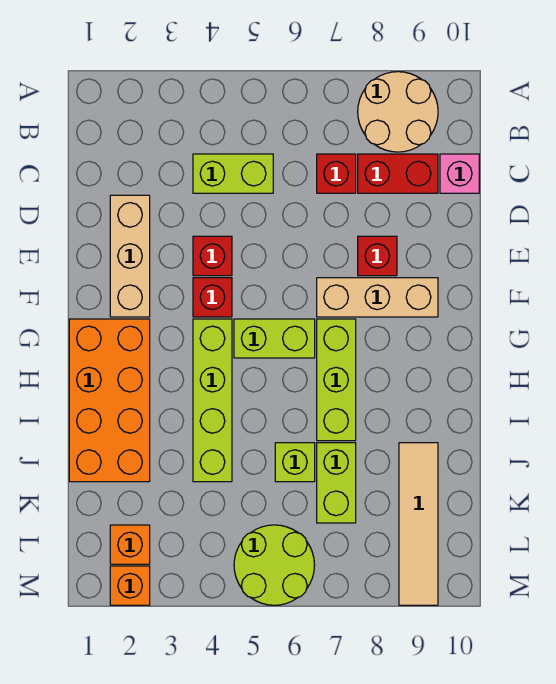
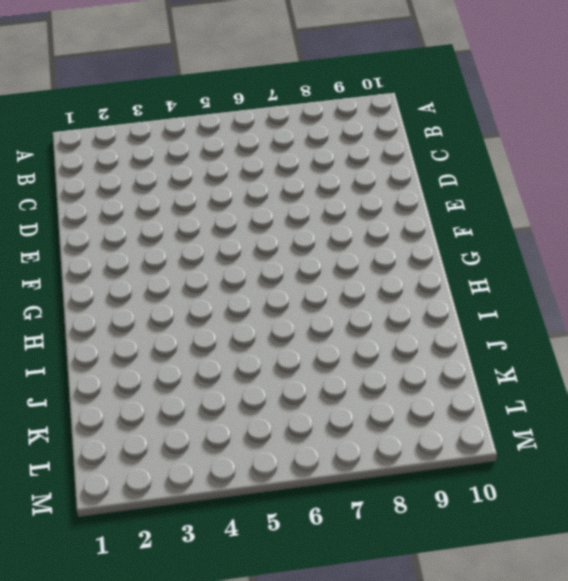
none -> tan round brick A8:B9 level 1
none -> lime brick C4:C5 level 1
none -> red brick C7 level 1

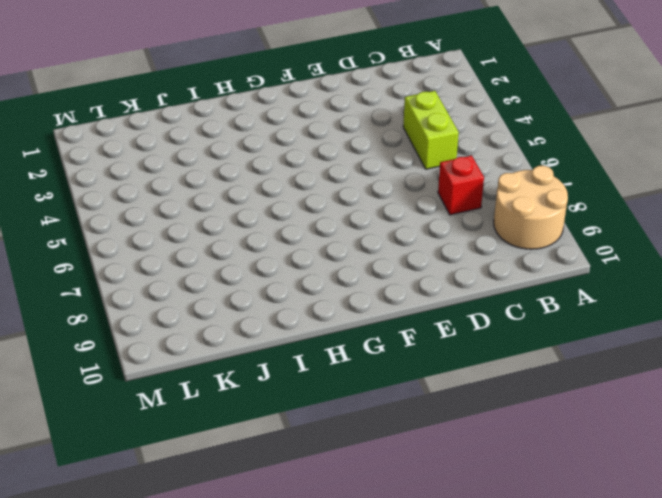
none -> red brick C8:C9 level 1
none -> pink brick C10 level 1
none -> tan brick D2:F2 level 1

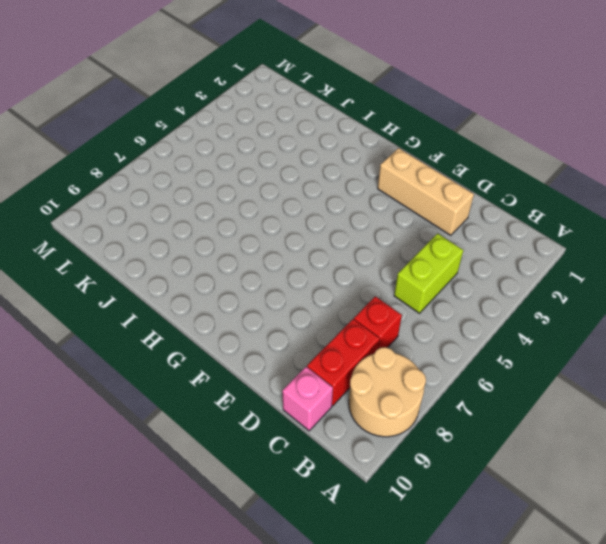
none -> red brick E4 level 1
none -> red brick E8 level 1
none -> red brick F4 level 1

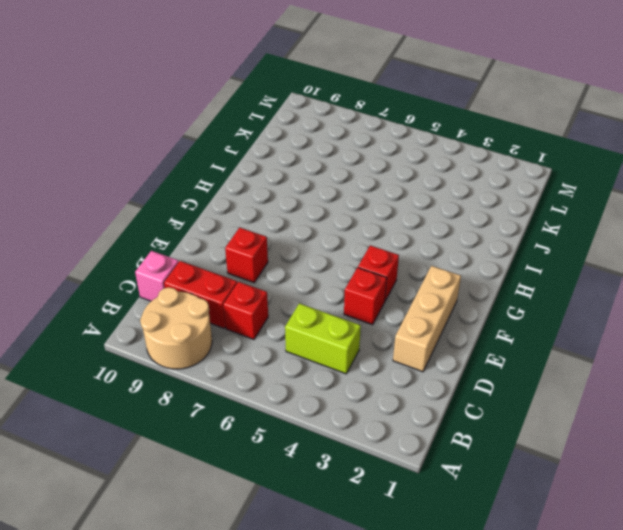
none -> tan brick F7:F9 level 1
none -> orange brick G1:J2 level 1
none -> lime brick G4:J4 level 1

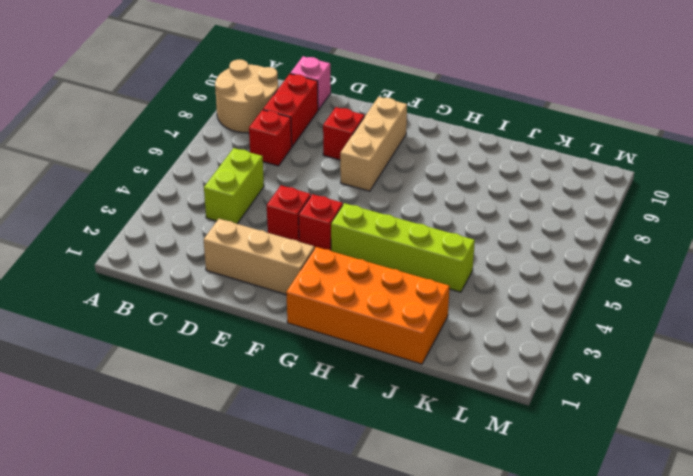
none -> lime brick G5:G6 level 1
none -> lime brick G7:I7 level 1
none -> lime brick J6 level 1

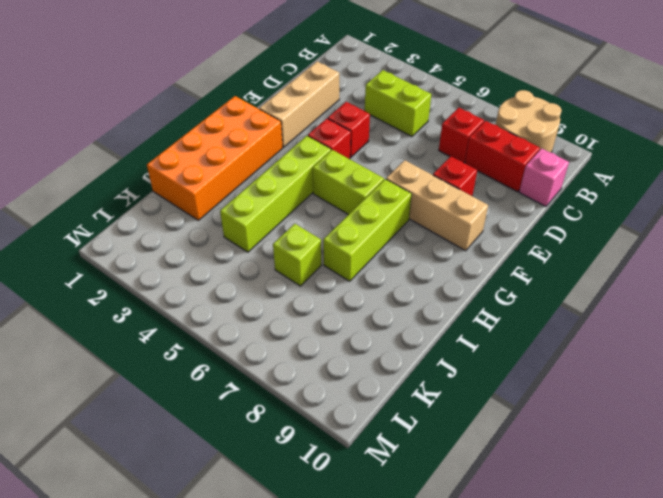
none -> lime brick J7:K7 level 1
none -> tan tile J9:M9 level 1
none -> orange brick L2 level 1

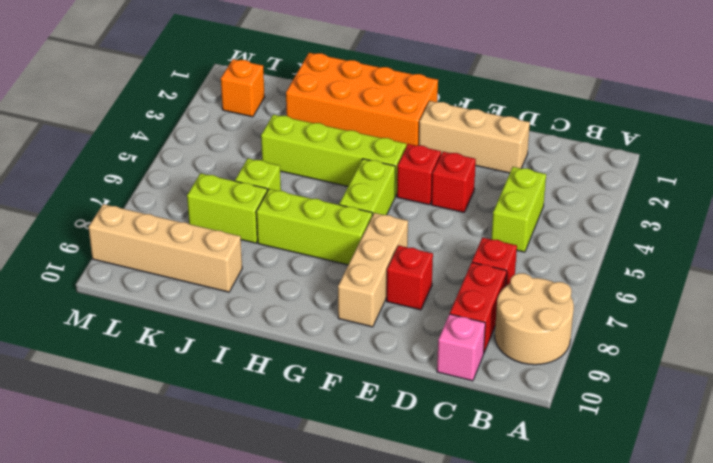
tan brick J9:M9 level 1 -> tan tile J9:M9 level 1
none -> lime round brick L5:M6 level 1
none -> orange brick M2 level 1

